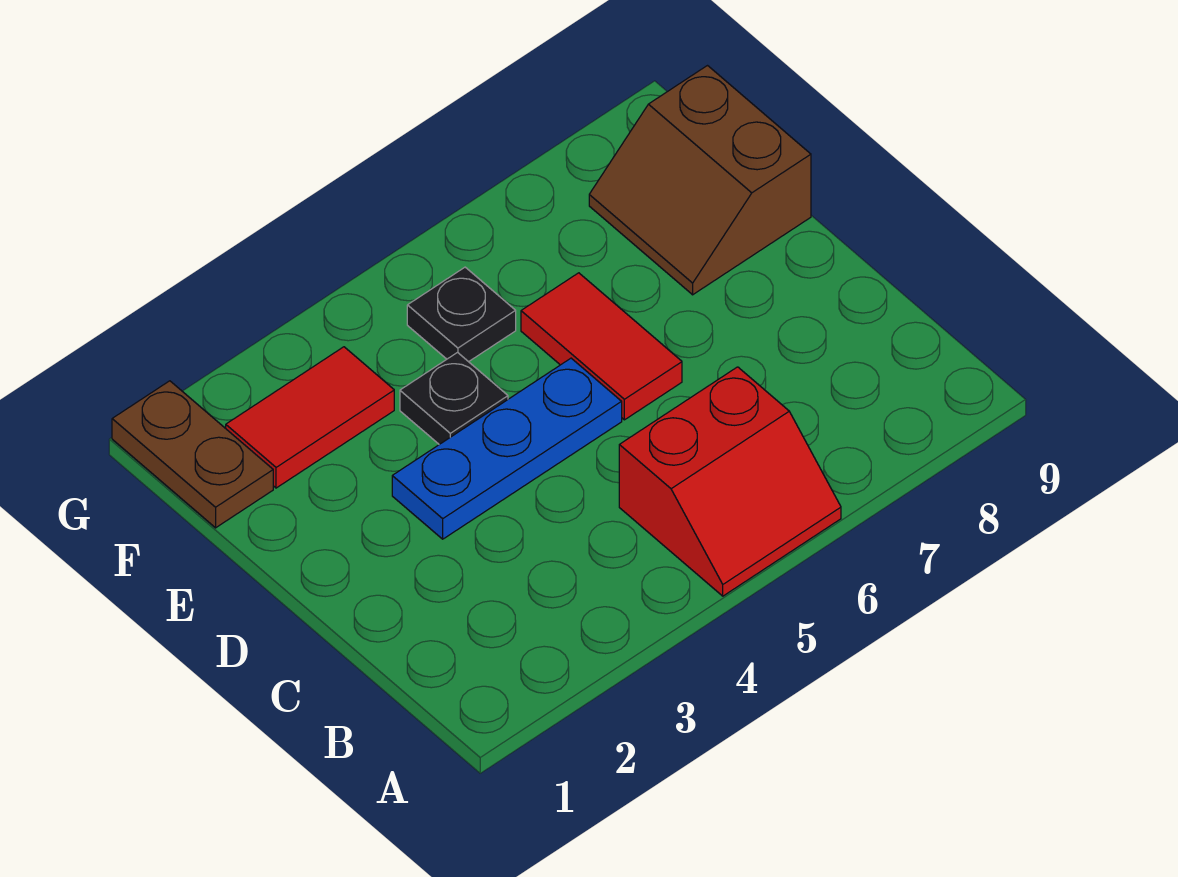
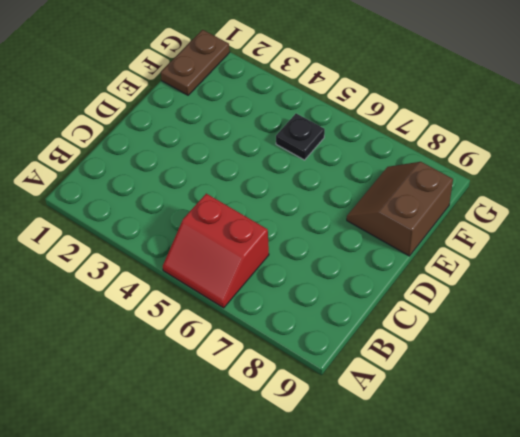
none -> blue plate D3:D5 level 1
none -> red tile D6:E6 level 1

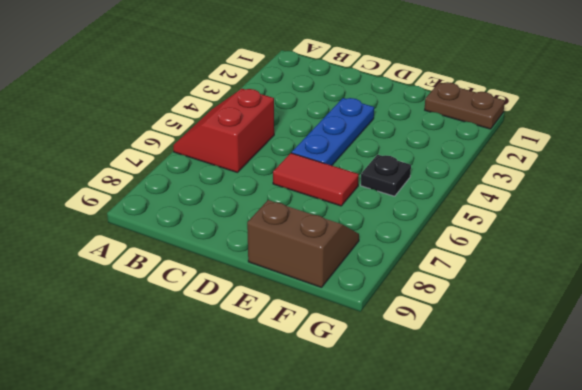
none -> black plate E4 level 1
none -> red tile F2:F3 level 1

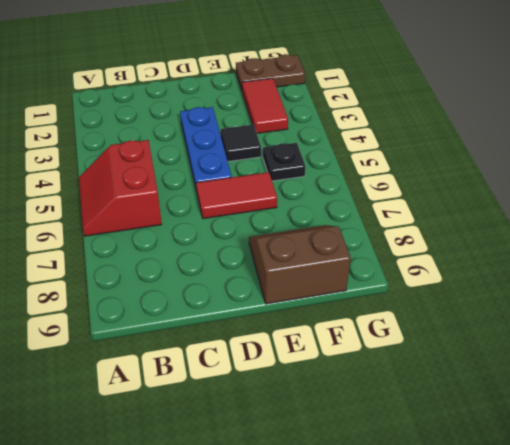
black tile E4 level 1 -> black plate E4 level 1

